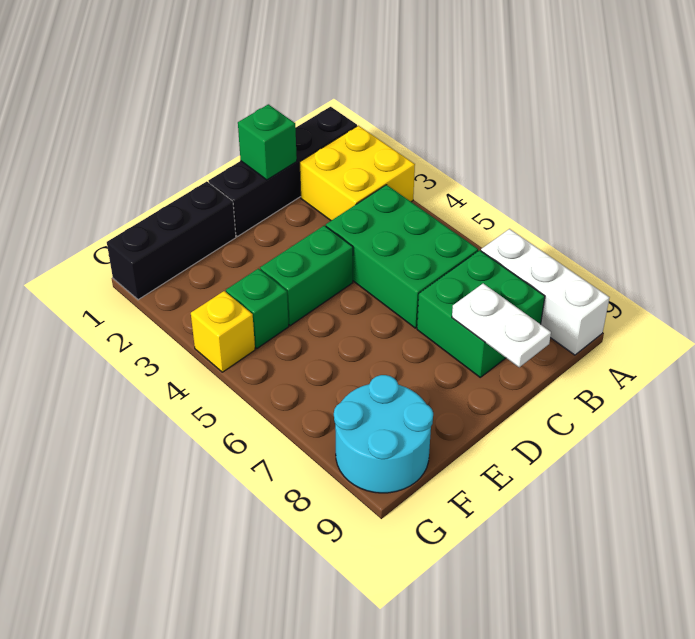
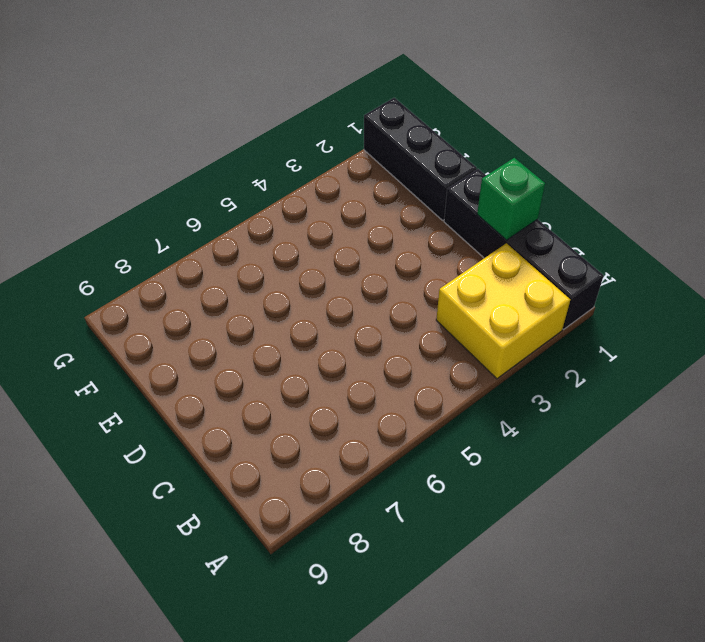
none -> white brick A7:A9 level 1
none -> green brick B4:C6 level 1
none -> green brick B7:C8 level 1

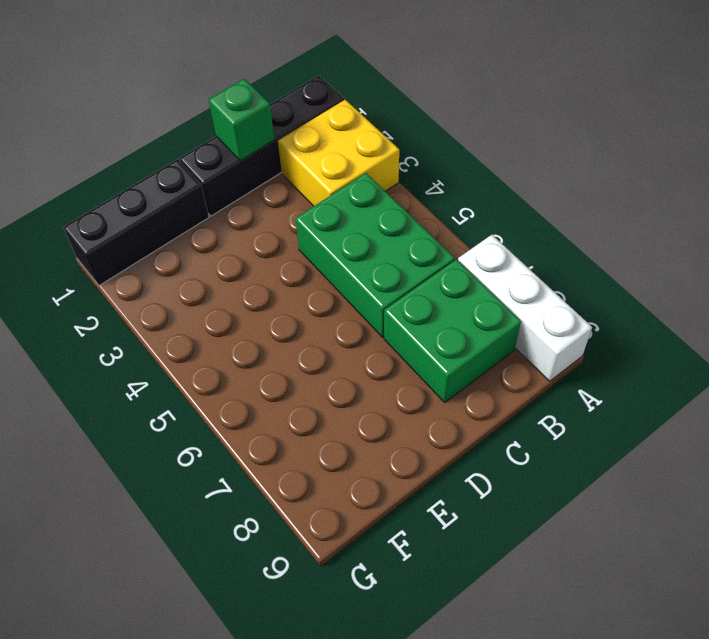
none -> green brick D4:E4 level 1
none -> green brick F4 level 1
none -> cyan round brick F8:G9 level 1

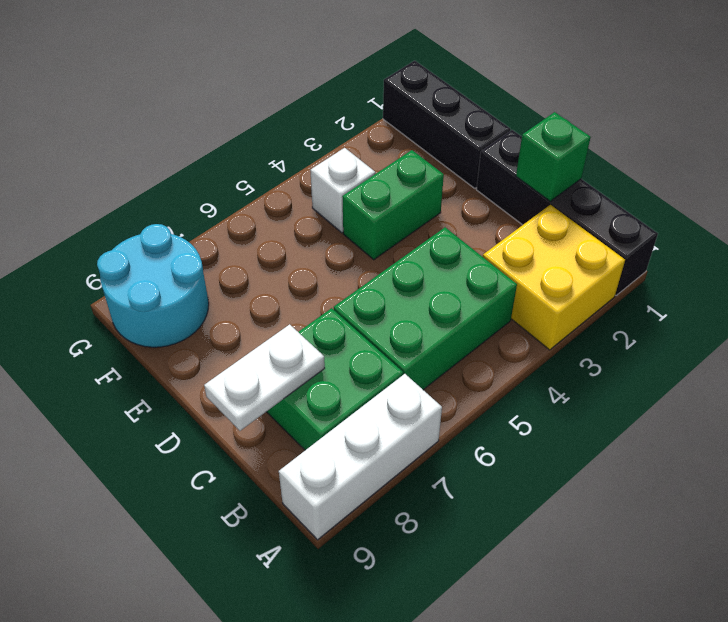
green brick E3:E4 level 1 -> green brick D4:E4 level 1
white brick F4 level 1 -> green brick F4 level 1
none -> yellow brick G4 level 1

